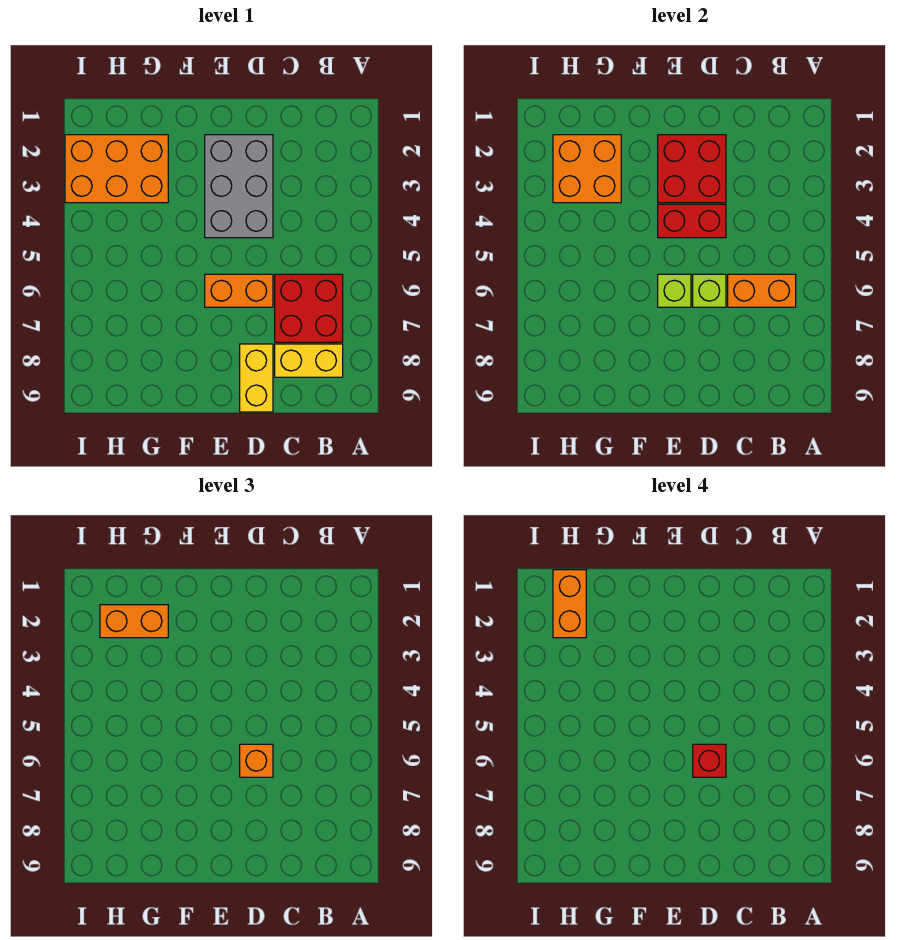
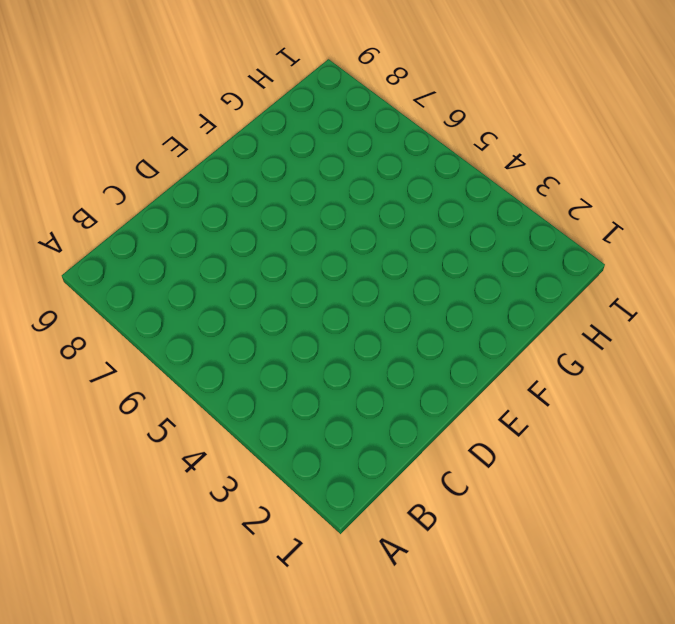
none -> red brick B6:C7 level 1
none -> yellow brick B8:C8 level 1
none -> grey brick D2:E4 level 1

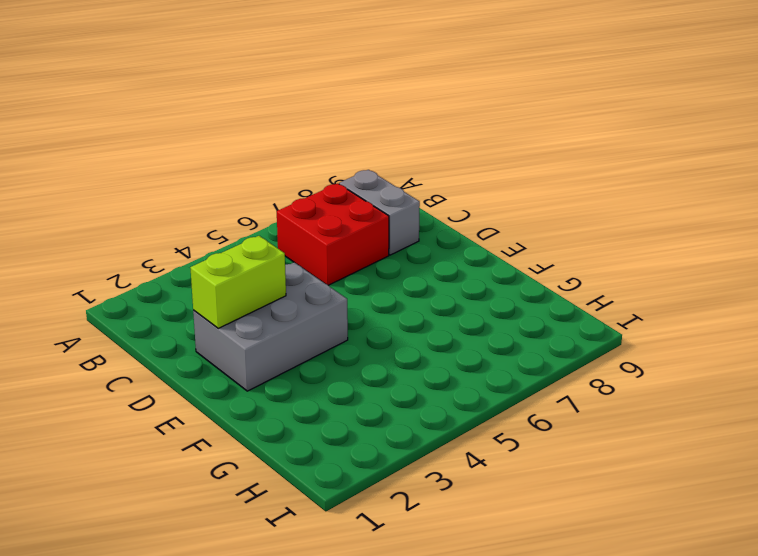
grey brick B8:C8 level 1 -> yellow brick B8:C8 level 1
lime brick D2:D3 level 2 -> red brick D2:E3 level 2
none -> orange brick D6:E6 level 1
none -> yellow brick D8:D9 level 1
none -> orange brick G2:I3 level 1

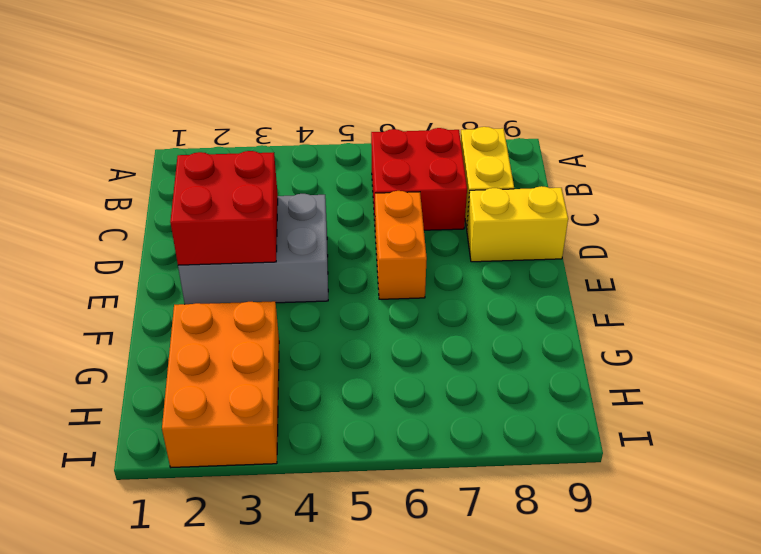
none -> orange brick B6:C6 level 2
none -> red brick D4:E4 level 2
none -> lime brick D6 level 2

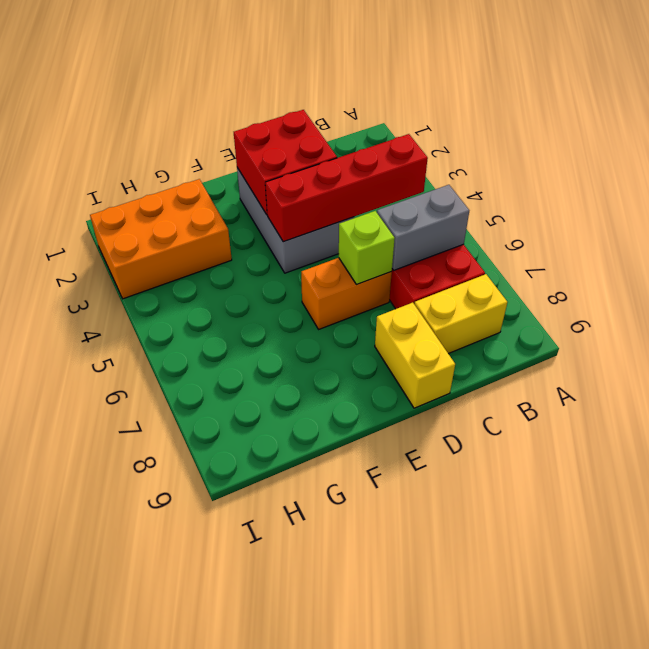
red brick B4:E4 level 2 -> red brick D4:E4 level 2
grey brick B6:C6 level 2 -> orange brick B6:C6 level 2
none -> lime brick E6 level 2
none -> orange brick G2:H3 level 2
none -> orange brick D6 level 3

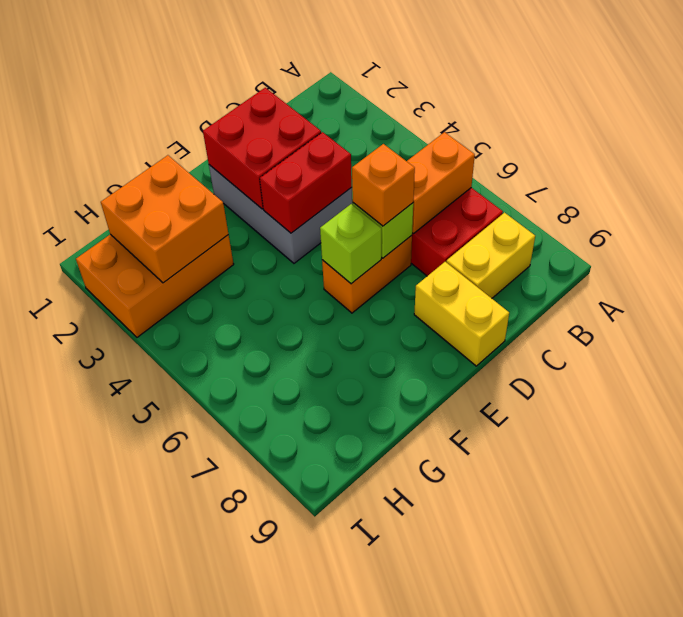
none -> orange brick G2:H2 level 3
none -> red brick D6 level 4
none -> orange brick H1:H2 level 4

